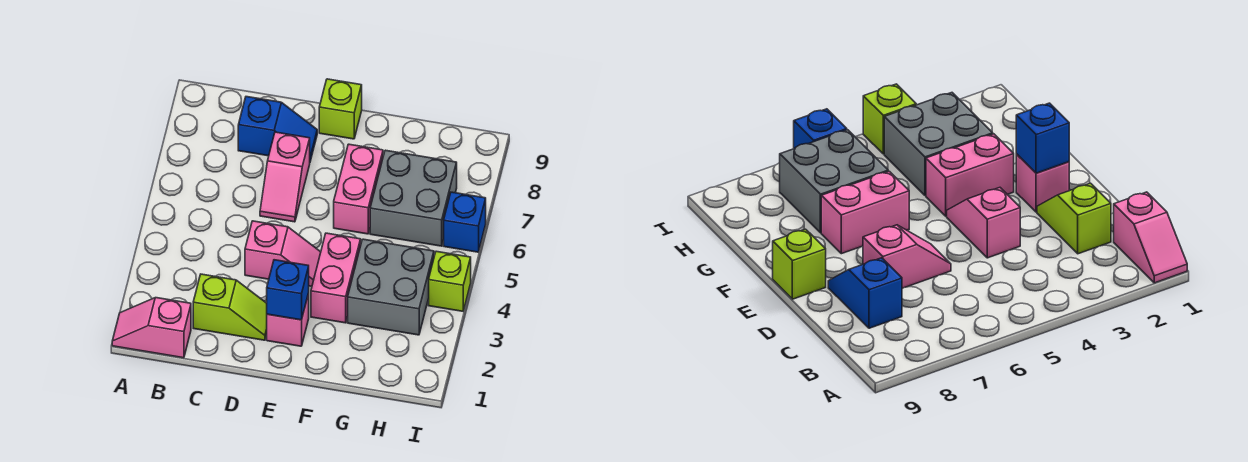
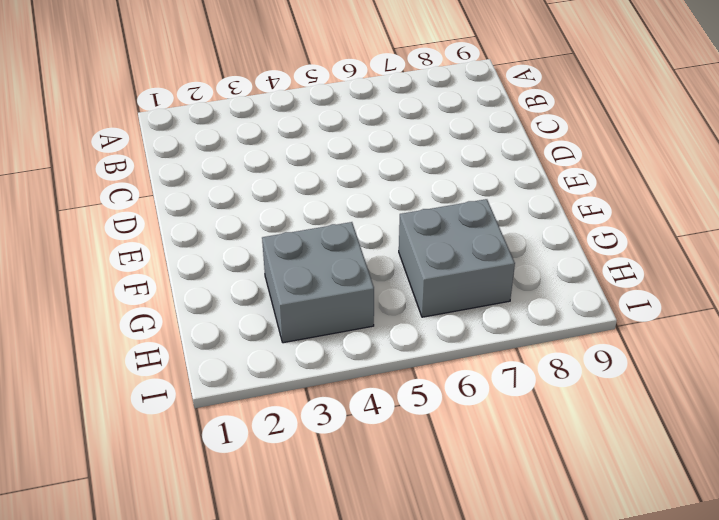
none -> pink slope A1:B1 level 1 top B
none -> lime slope C2:D2 level 1 top C
none -> blue slope C8:D8 level 1 top C

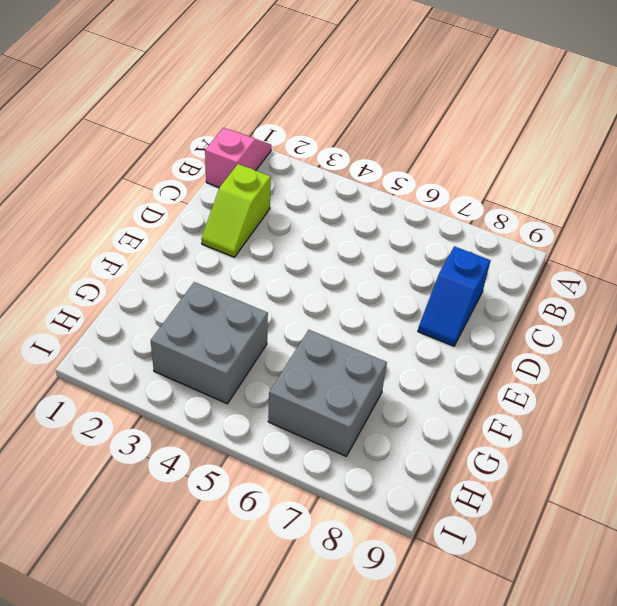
none -> pink slope D4:E4 level 1 top D
none -> pink slope D6:D7 level 1 top 7
none -> pink brick E2 level 1

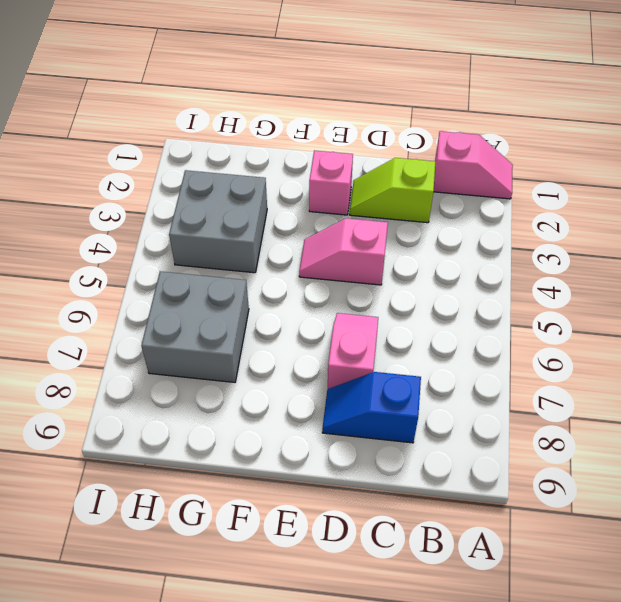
none -> lime brick E9 level 1
none -> pink brick F3:F4 level 1
none -> pink brick F6:F7 level 1

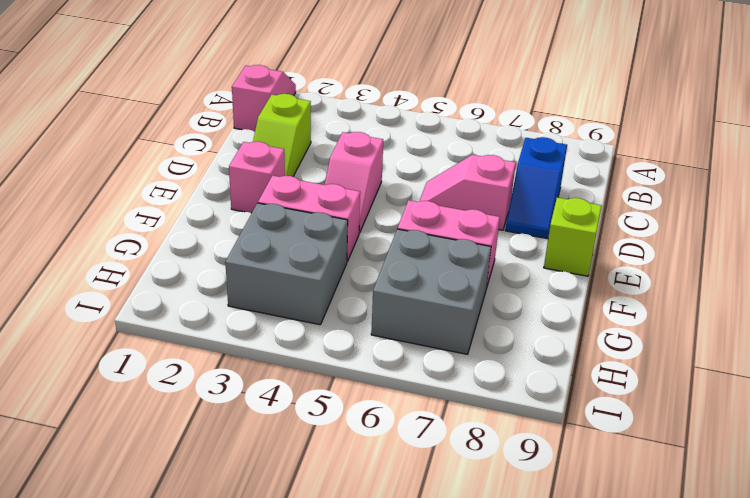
none -> lime brick I4 level 1
none -> blue brick I6 level 1
none -> blue brick E2 level 2

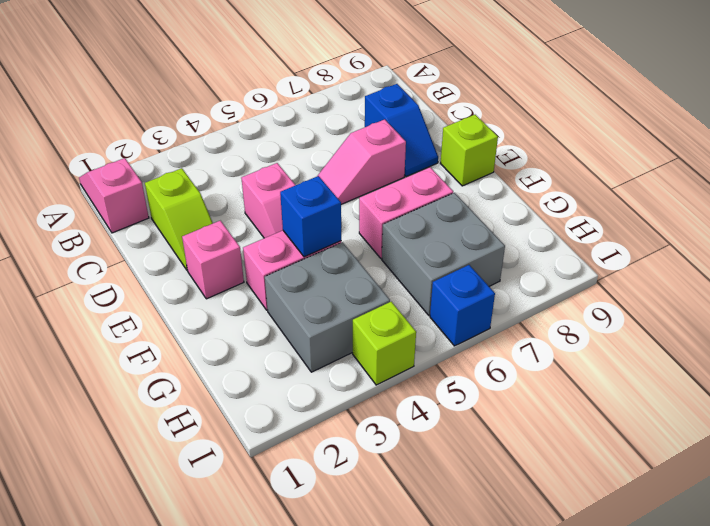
blue brick F4 level 2 -> blue brick E2 level 2

